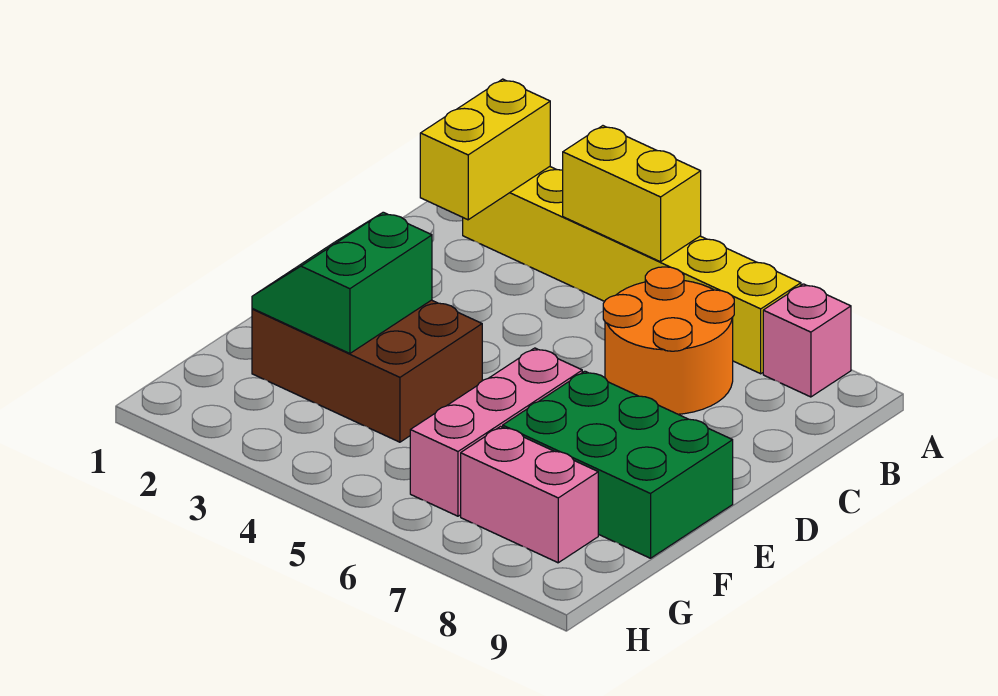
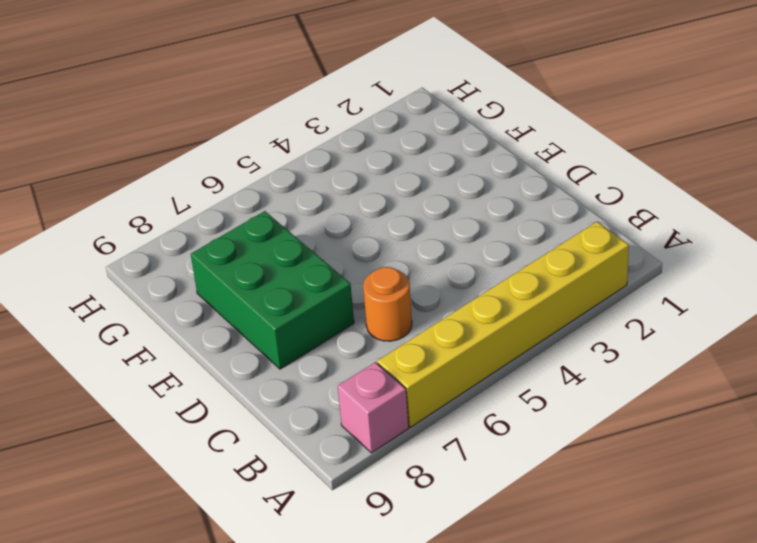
orange round brick C6 level 1 -> orange round brick B6:C7 level 1
green brick D7:F8 level 1 -> green brick E7:F9 level 1
none -> brown brick E2:F4 level 1
none -> pink brick E6:G6 level 1

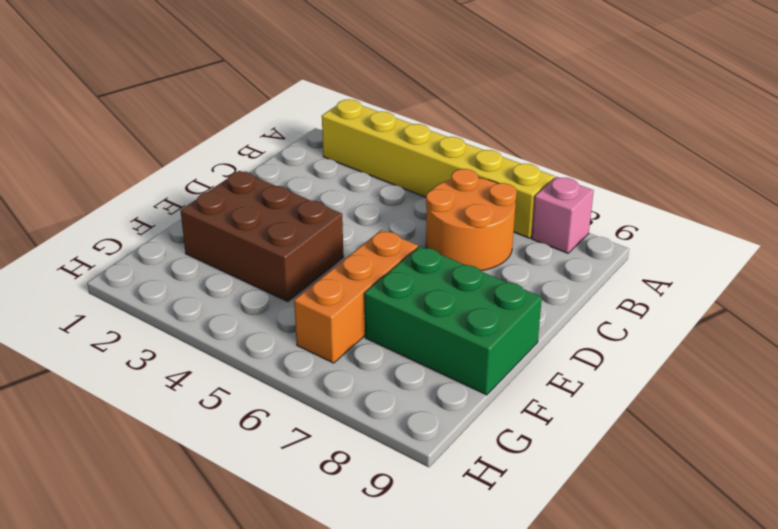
orange brick E6:G6 level 1 -> pink brick E6:G6 level 1
none -> pink brick G7:G8 level 1
none -> yellow brick A2:B2 level 2

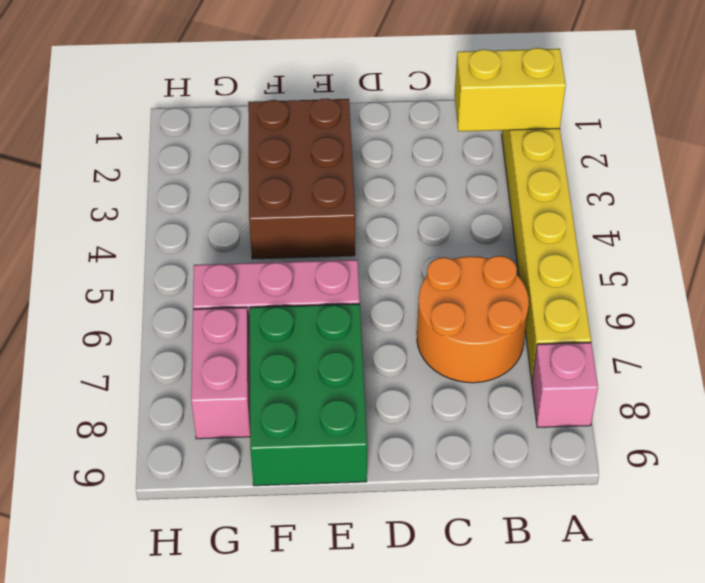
none -> yellow brick A4:A5 level 2
none -> green slope E2:F3 level 2 top 3

